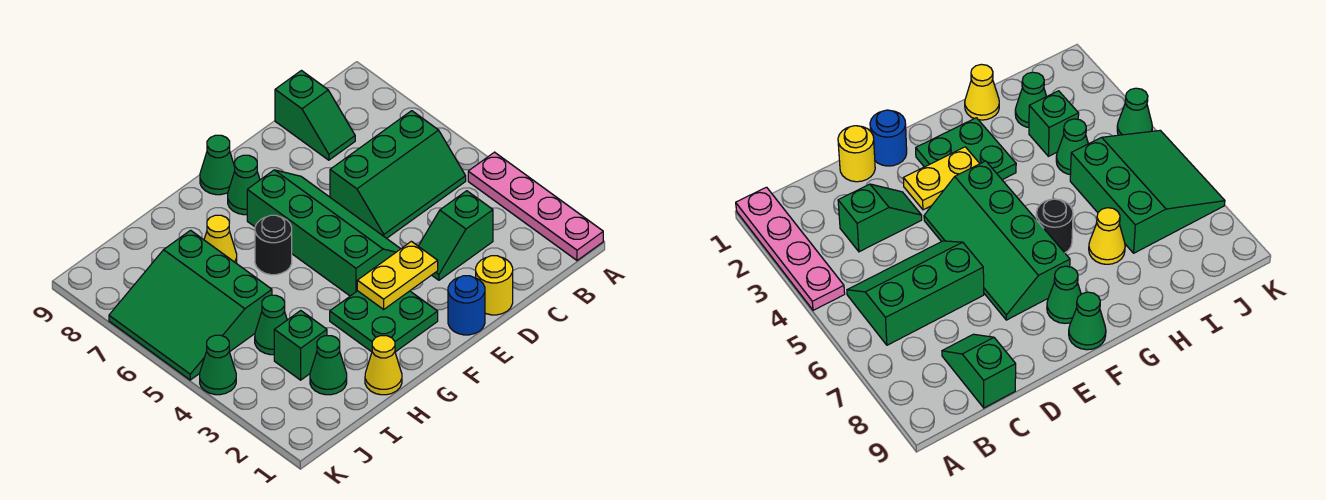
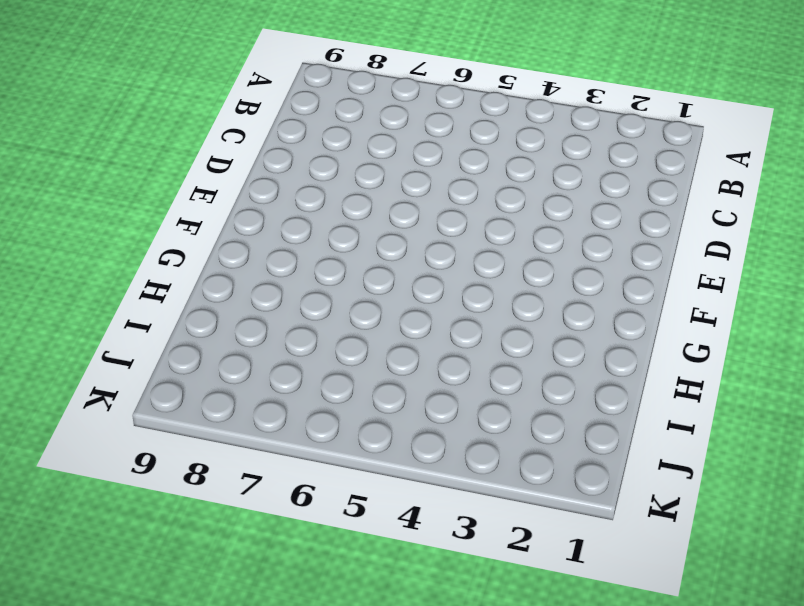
none -> pink plate A1:A4 level 1
none -> green slope B5:D6 level 1 top 6
none -> green slope C3:D3 level 1 top C

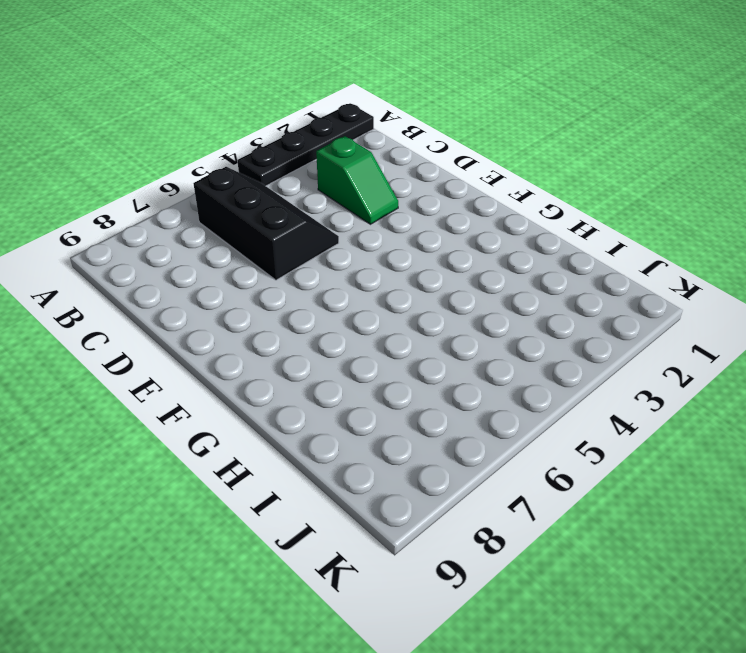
black plate A1:A4 level 1 -> pink plate A1:A4 level 1
black slope B5:D6 level 1 top 6 -> green slope B5:D6 level 1 top 6
none -> green slope C8:C9 level 1 top 9
none -> yellow round brick D1 level 1
none -> blue round brick E1 level 1

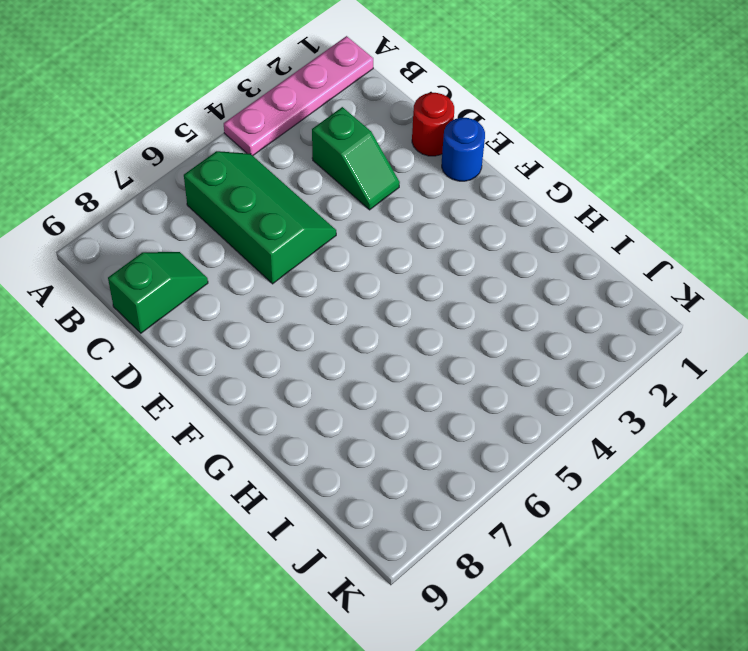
red round brick D1 level 1 -> yellow round brick D1 level 1
none -> green slope E4:F7 level 1 top F
none -> green plate F2:G3 level 1
none -> green cone F8 level 1

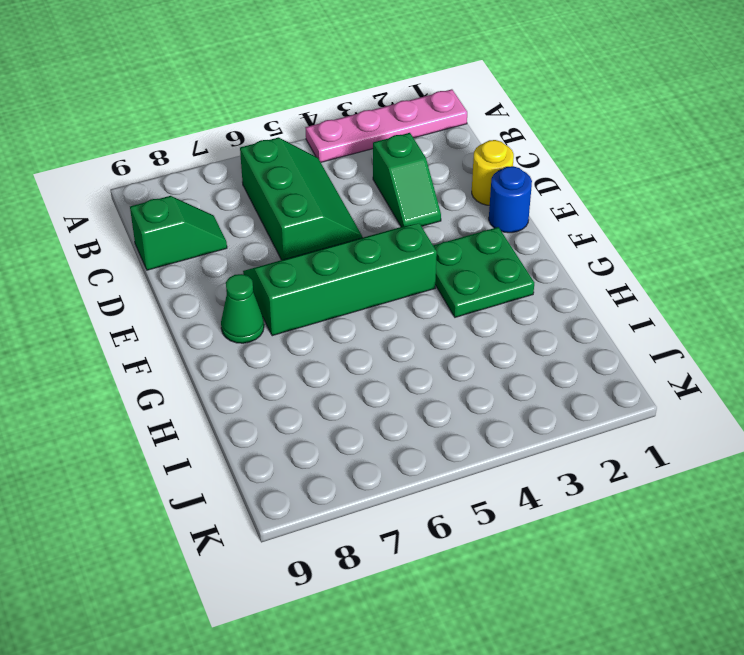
none -> green cone F9 level 1
none -> black round brick G6 level 1
none -> yellow cone H1 level 1

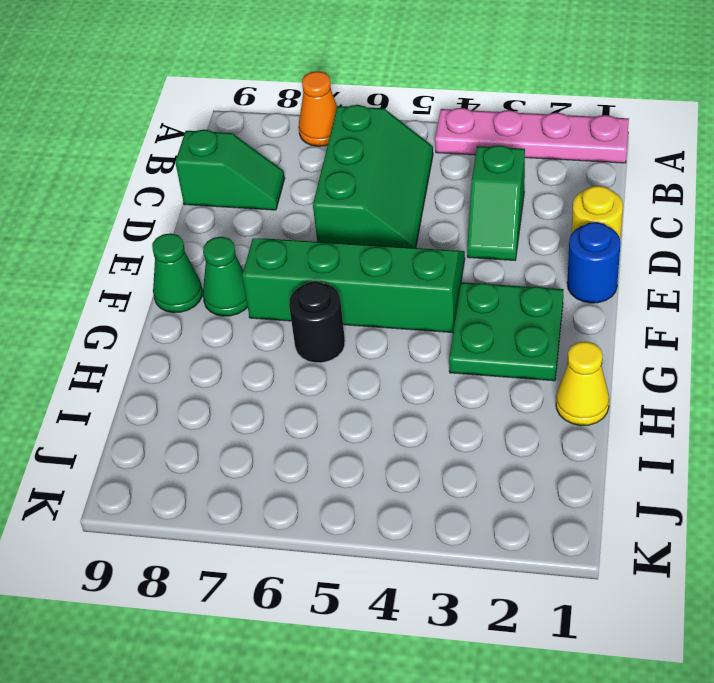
orange cone A7 level 1 -> none
none -> yellow cone H7 level 1
none -> green cone I2 level 1
none -> green brick I3 level 1

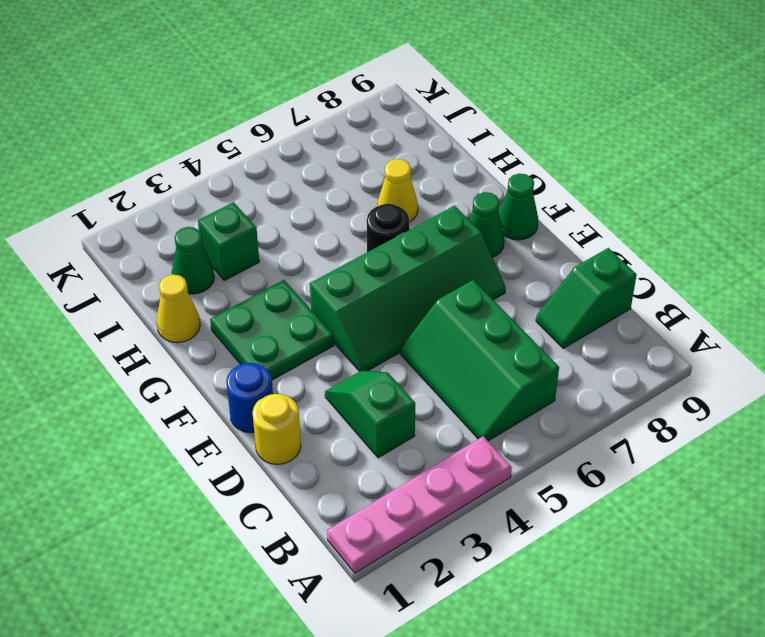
none -> green cone I4 level 1
none -> green slope I5:K7 level 1 top I
none -> green cone K4 level 1

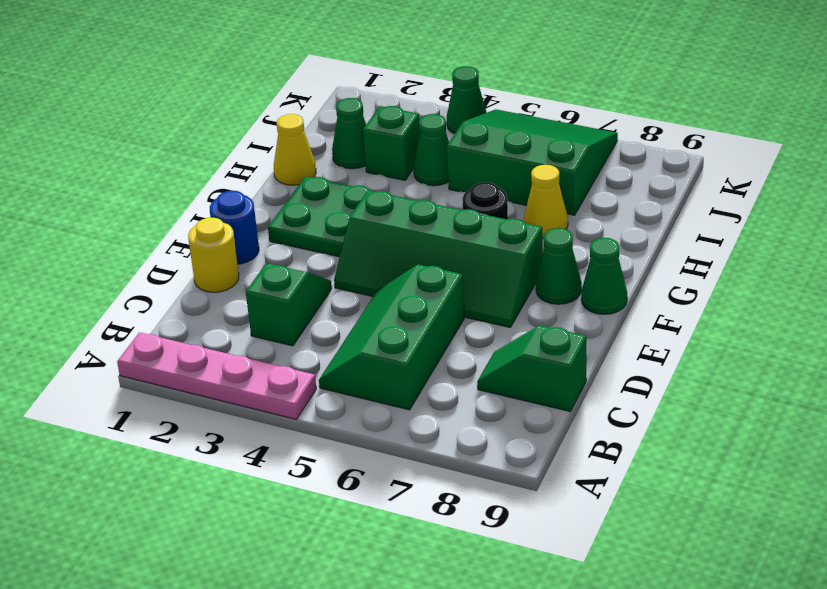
none -> yellow plate E3:F3 level 2

